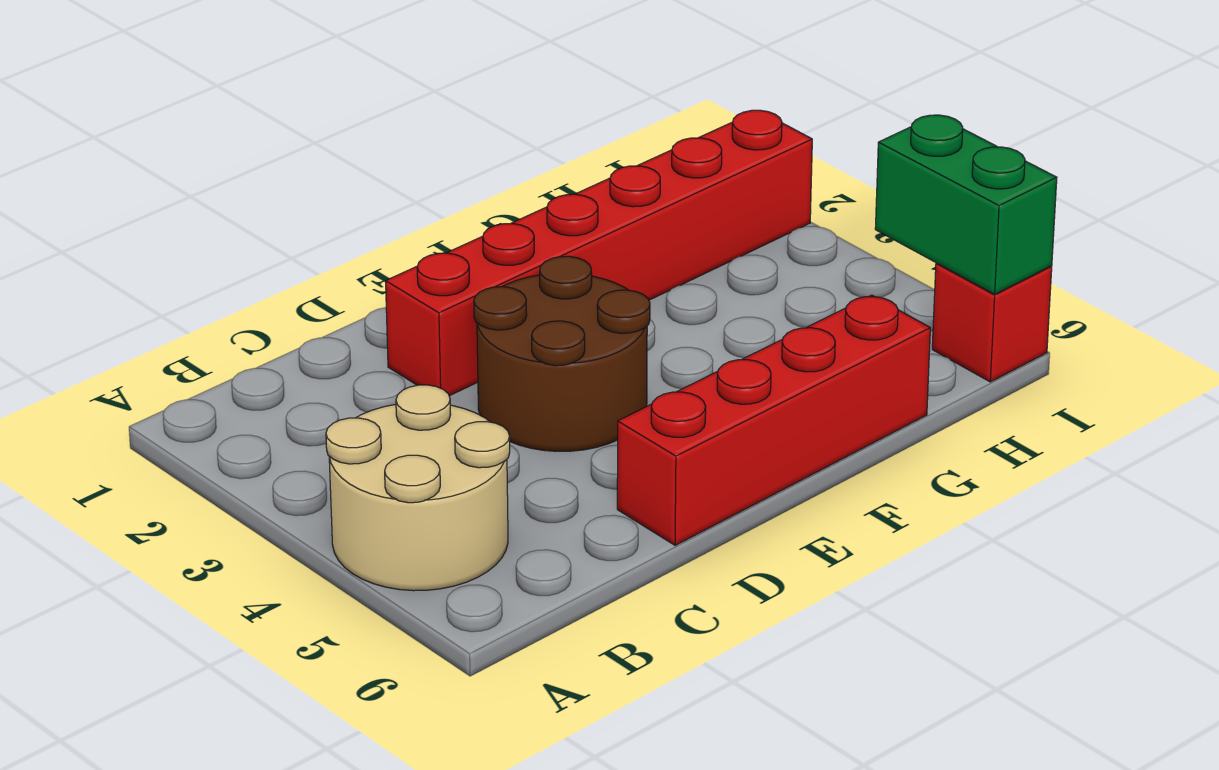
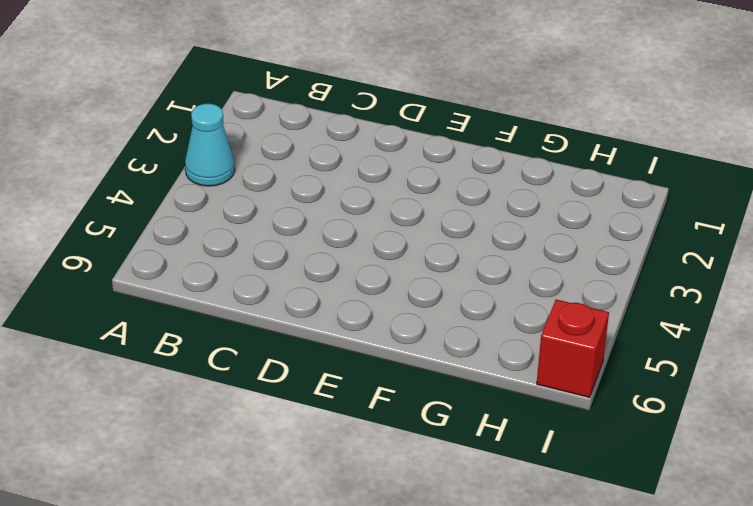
cyan cone A3 level 1 -> none
none -> tan round brick A4:B5 level 1
none -> red brick D2:I2 level 1

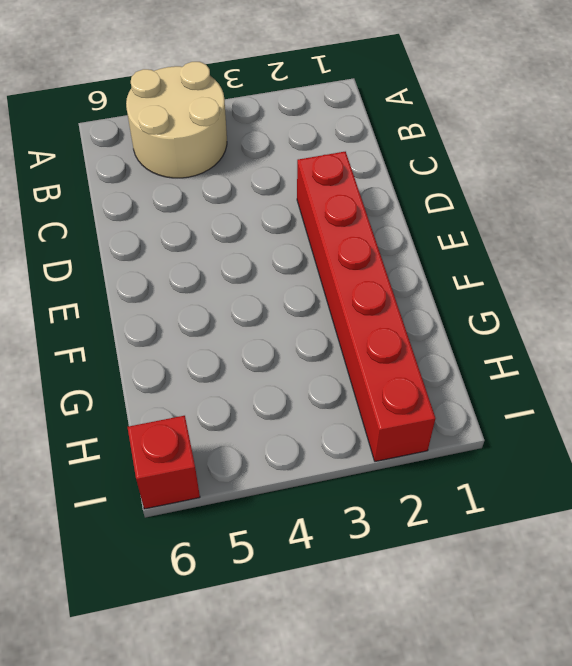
none -> brown round brick D3:E4 level 1
none -> red brick D6:G6 level 1

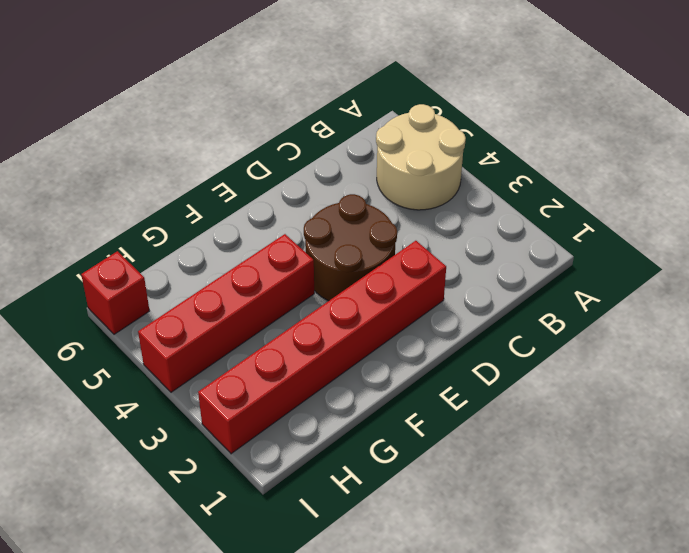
red brick F4:I4 level 1 -> red brick D6:G6 level 1
none -> green brick I5:I6 level 2

